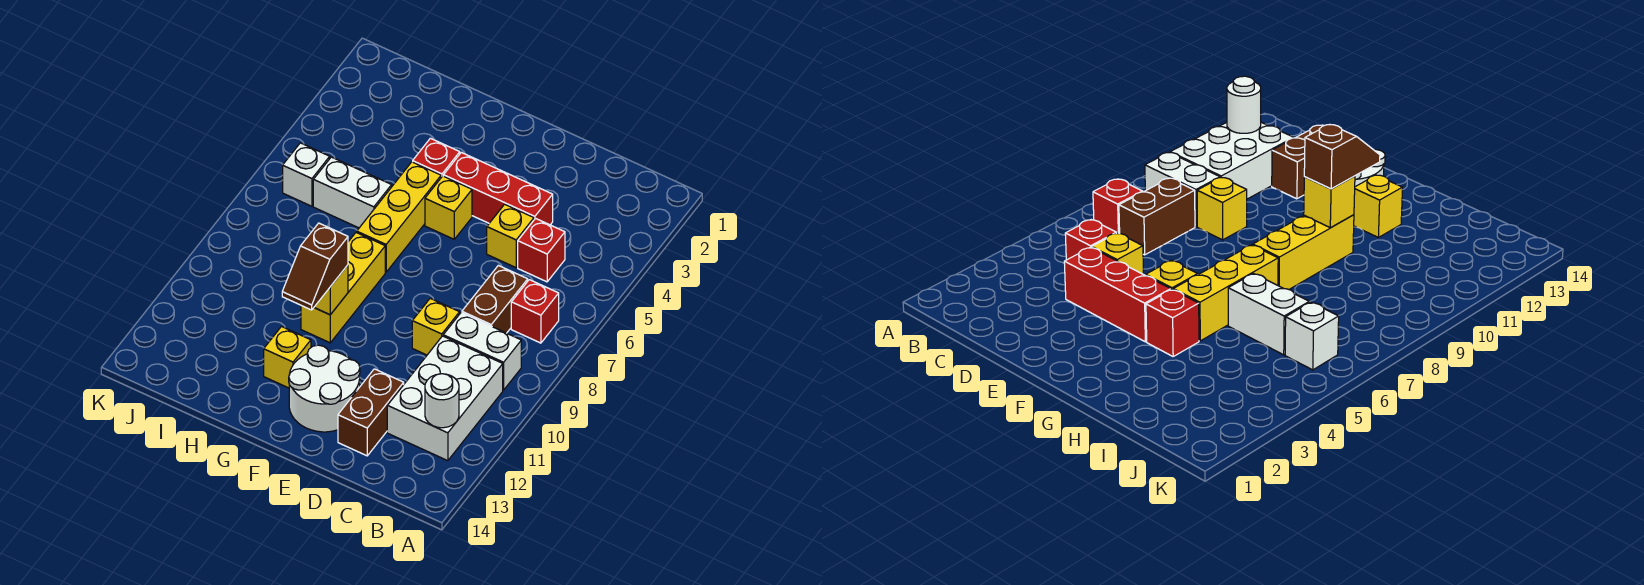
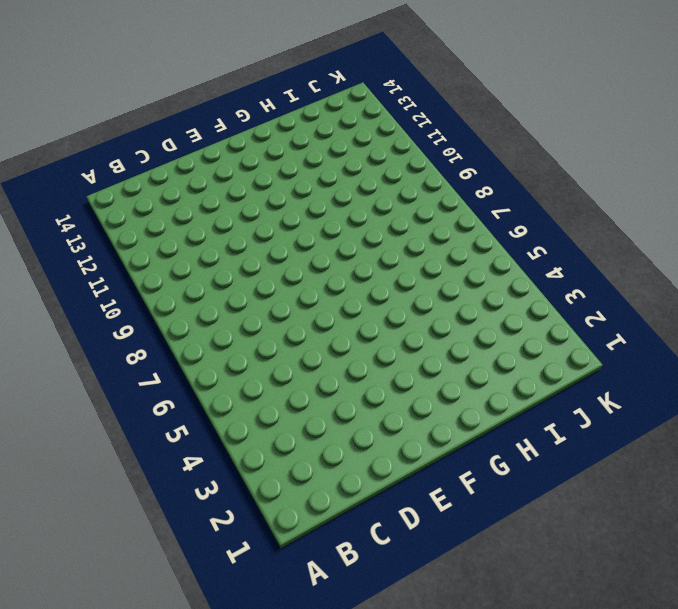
none -> red brick B7 level 1
none -> white brick B9:C9 level 1
none -> white brick B10:C12 level 1

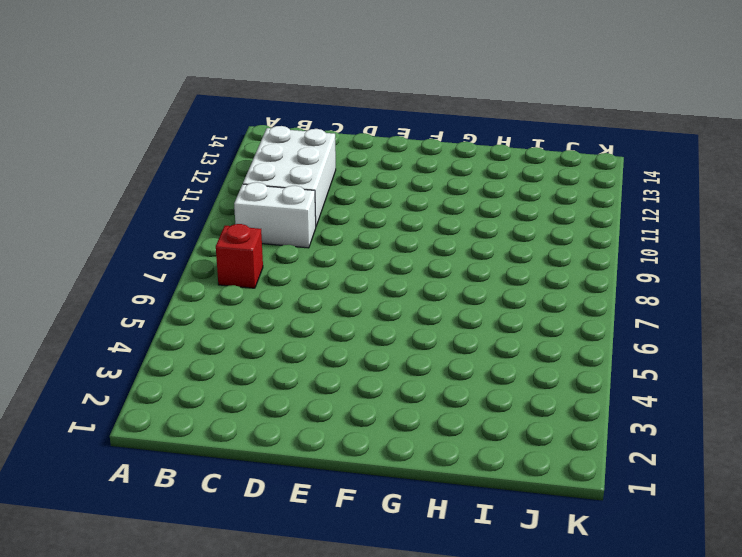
none -> red brick C5 level 1
none -> brown brick C7:C8 level 1
none -> red brick D4:F4 level 1

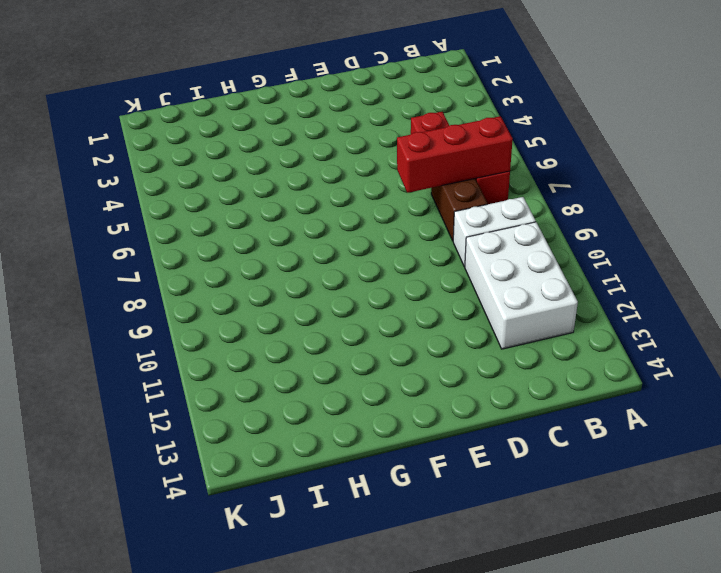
red brick B7:D7 level 2 -> red brick D4:F4 level 1
none -> yellow brick D5 level 1
none -> yellow brick D9 level 1
none -> brown brick D12:D13 level 1

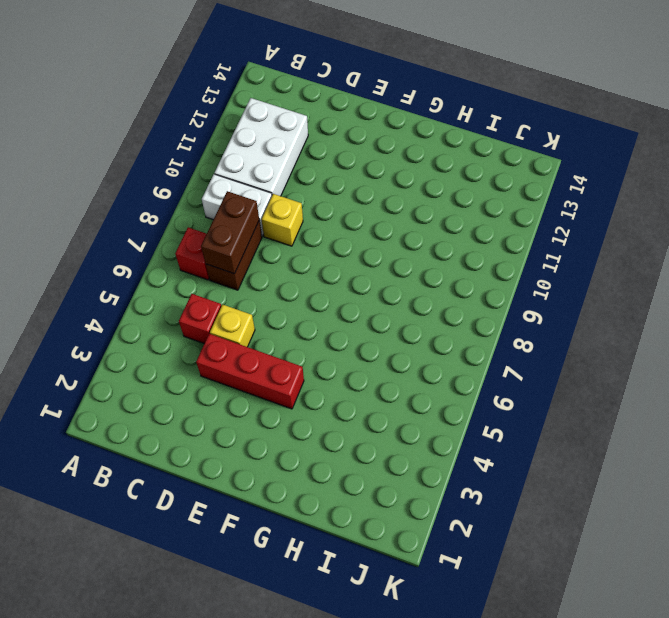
brown brick C7:C8 level 2 -> brown brick D12:D13 level 1
none -> white round brick E12:F13 level 1
none -> yellow brick F5 level 1
none -> red brick G4 level 1

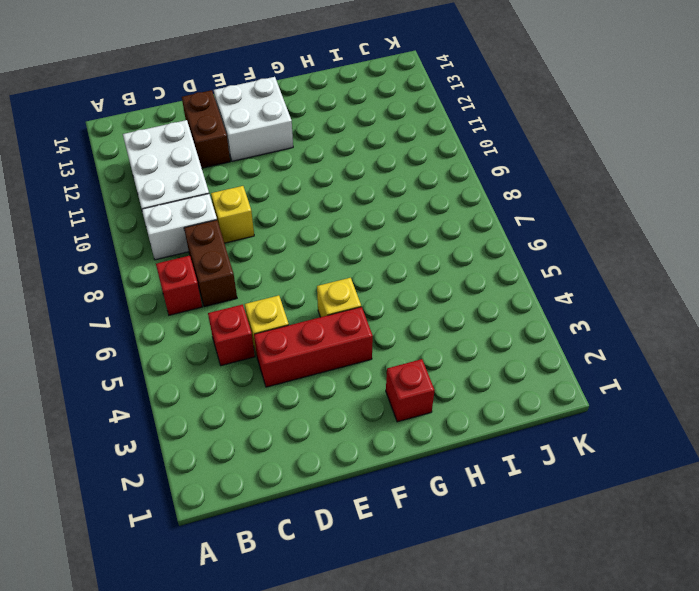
white brick E12:F13 level 1 -> white round brick E12:F13 level 1
red brick G2 level 1 -> red brick G4 level 1
none -> yellow brick G5:G7 level 1
none -> yellow brick G8:G10 level 1
none -> yellow brick G12 level 1

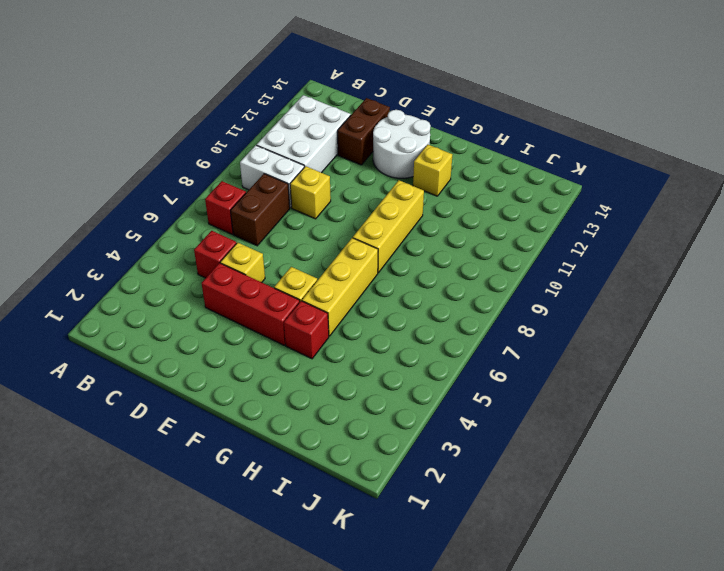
none -> white brick H6:I6 level 1
none -> white brick J6 level 1
none -> white round brick B12 level 2

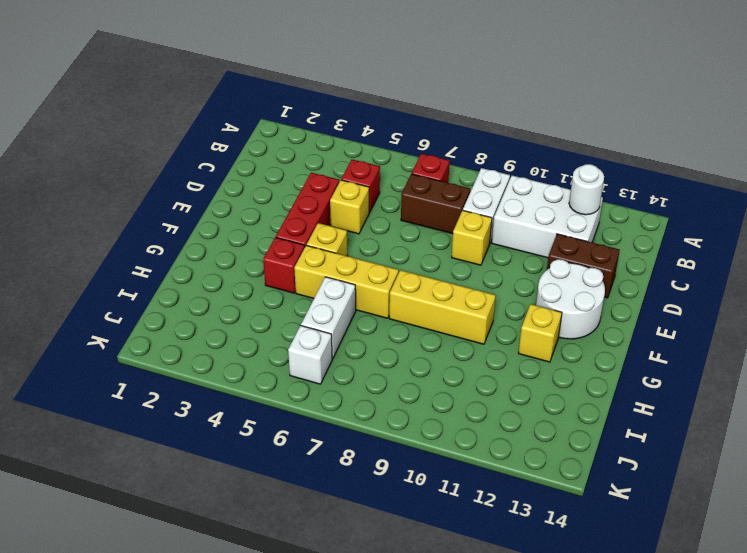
none -> yellow brick G10 level 2
none -> brown slope G10:G11 level 3 top 10

